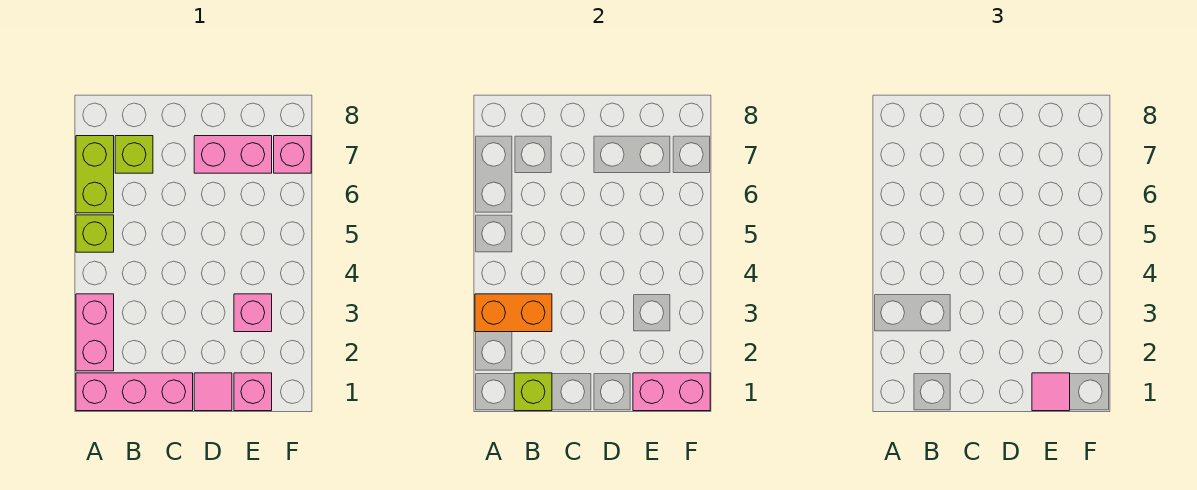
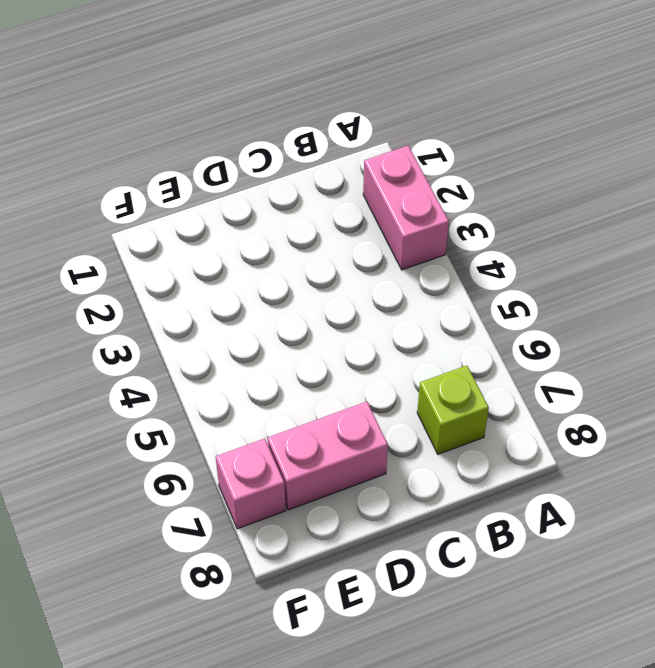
none -> pink brick A1:C1 level 1
none -> lime brick A5 level 1
none -> lime brick A6:A7 level 1

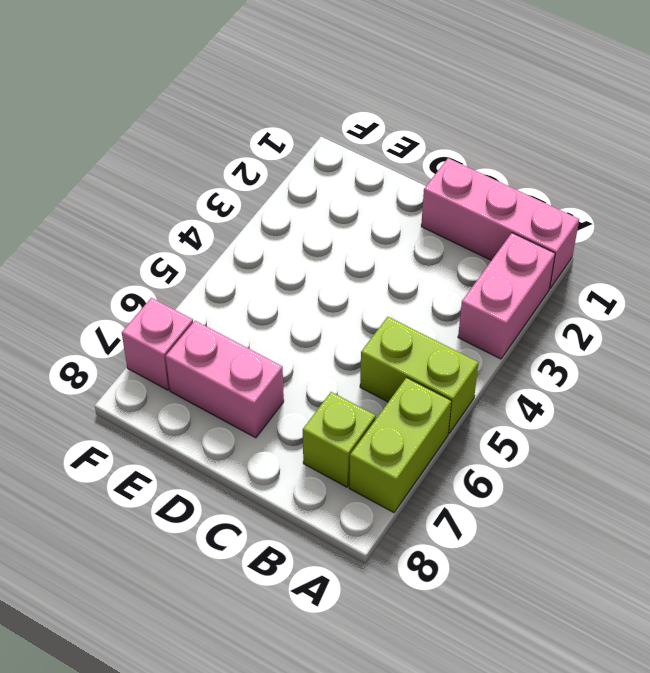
lime brick A5:B5 level 1 -> lime brick A5 level 1
none -> pink tile D1 level 1
none -> pink brick E1 level 1
none -> pink brick E3 level 1

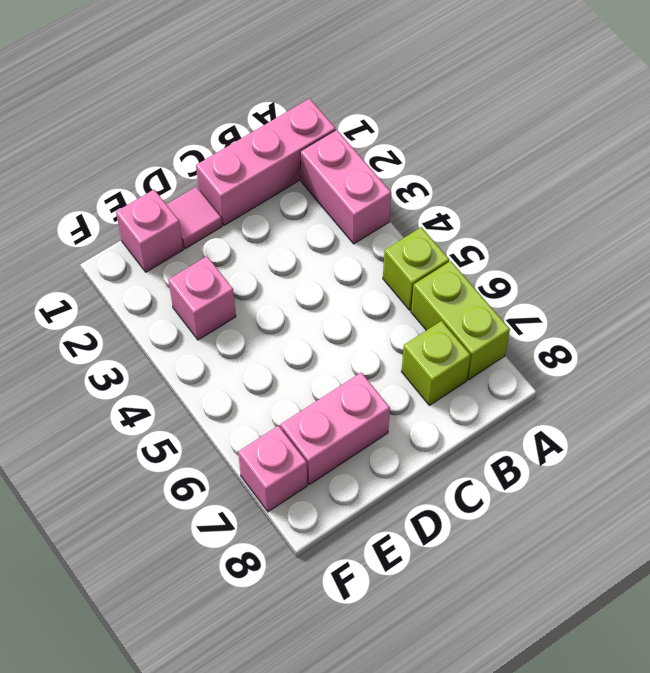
none -> orange brick A3:B3 level 2
none -> lime brick B1 level 2
none -> pink brick E1:F1 level 2

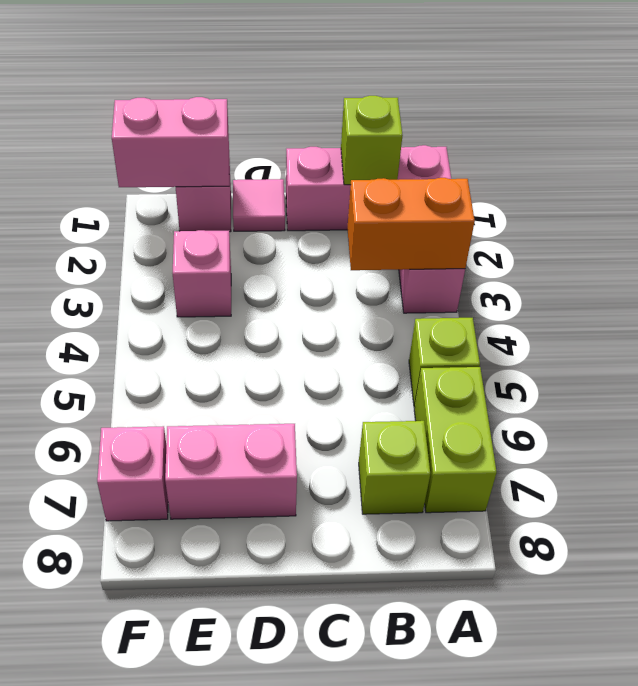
none -> pink tile E1 level 3

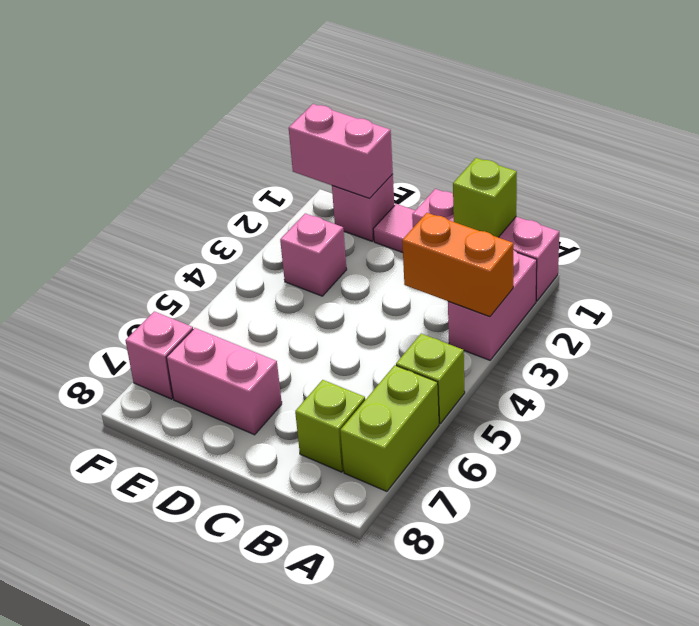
none -> pink tile E1 level 3

